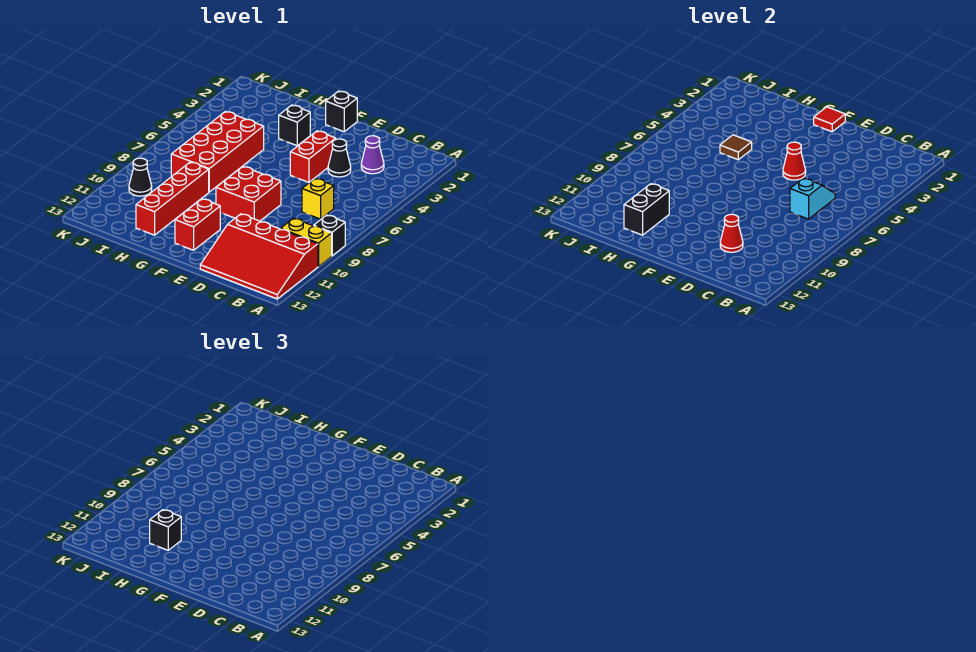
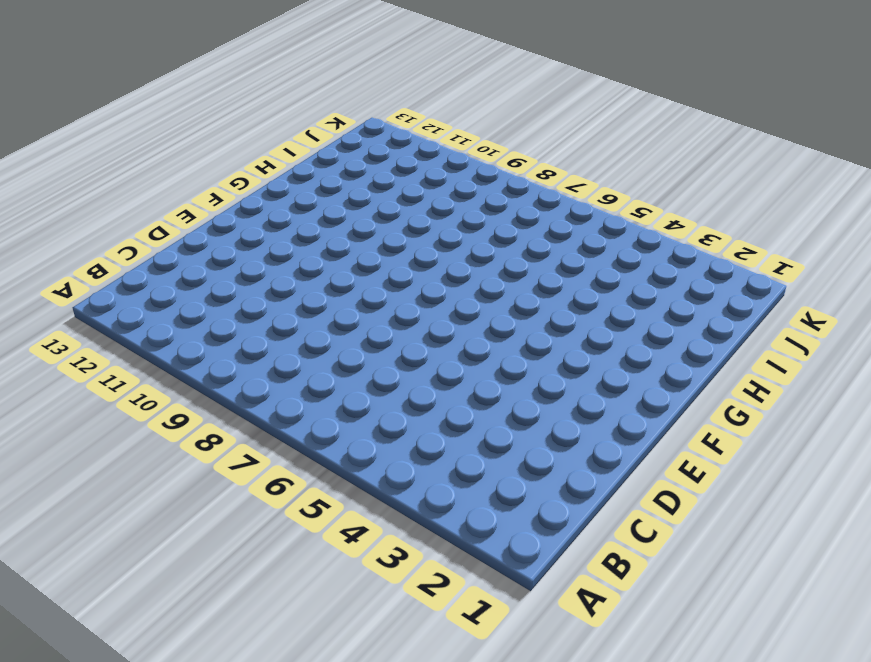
none -> black brick A9 level 1
none -> yellow brick A10:B10 level 1
none -> red slope A11:D13 level 1 top 11

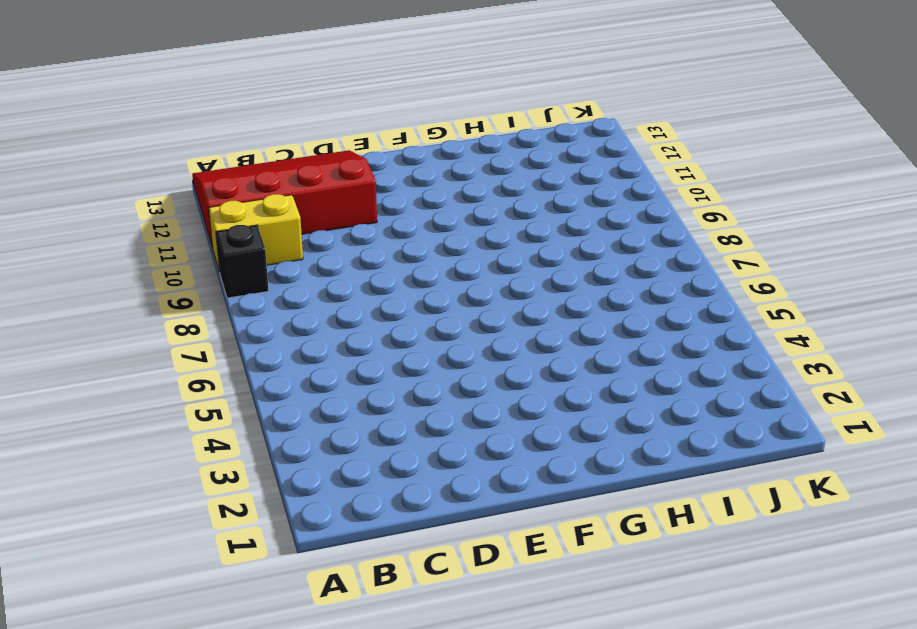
none -> purple cone C3 level 1
none -> yellow brick C7 level 1
none -> black cone D4 level 1

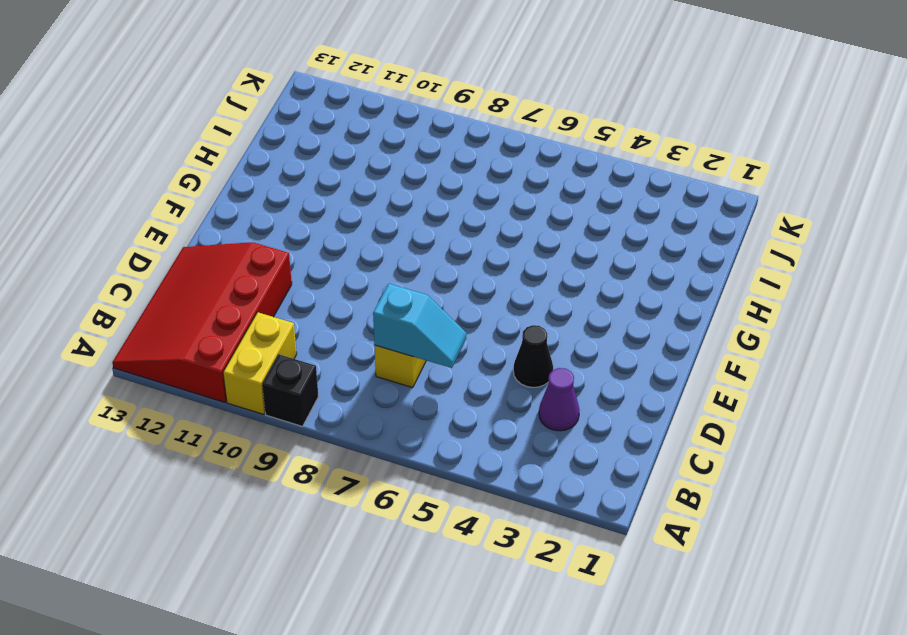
none -> red brick E4:E5 level 1
none -> red brick E8:F9 level 1
none -> black brick F1 level 1

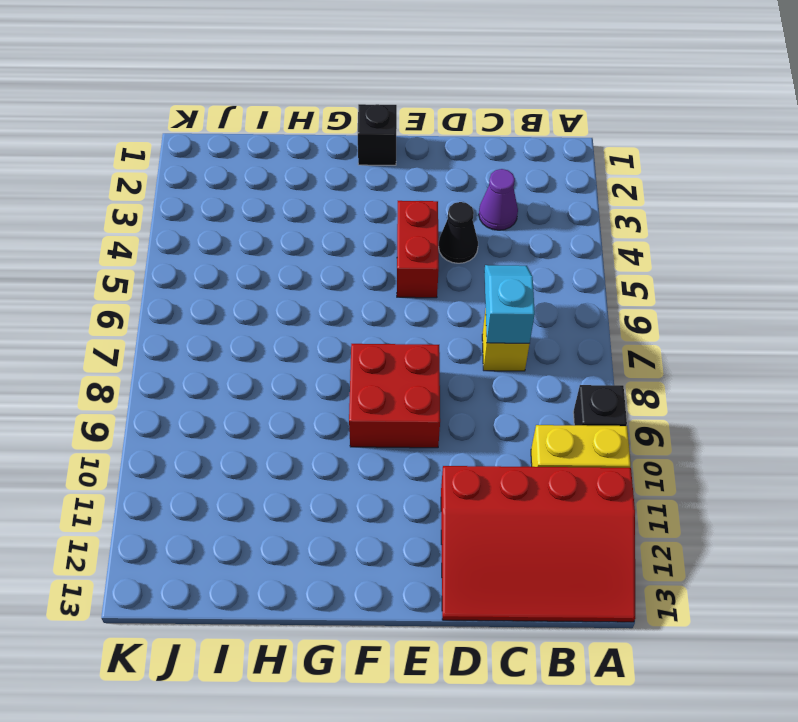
none -> red brick F11:F12 level 1
none -> black brick G3 level 1
none -> red brick H5:I8 level 1

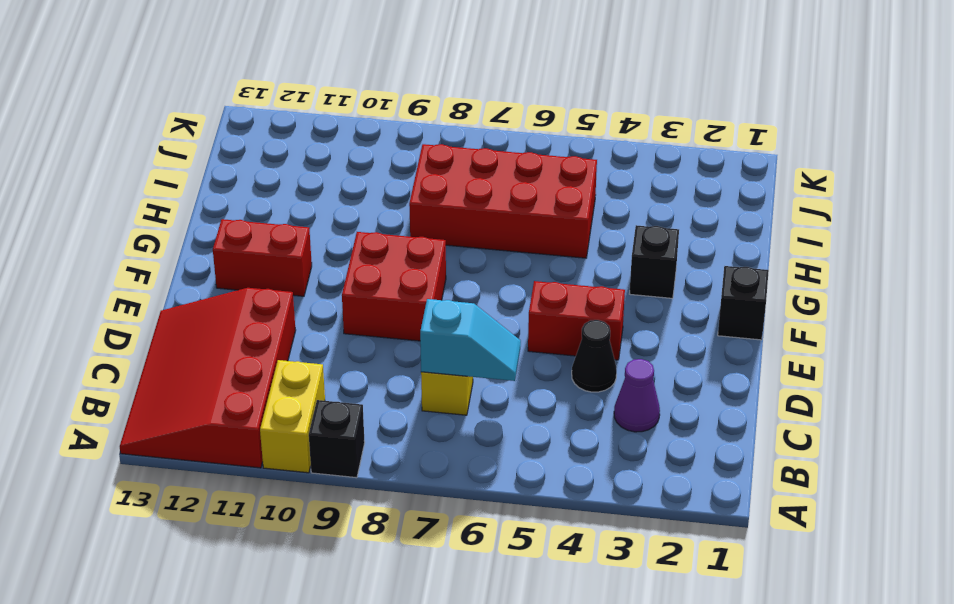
none -> red brick H9:H12 level 1
none -> black cone J10 level 1
none -> red cone D11 level 2

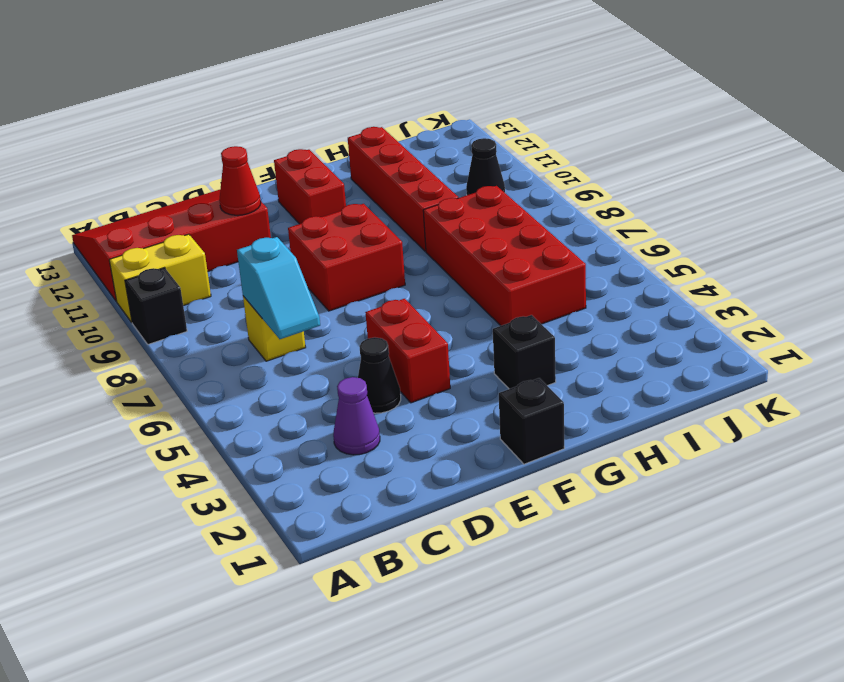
none -> red cone E5 level 2
none -> red tile F1 level 2
none -> brown tile H5 level 2

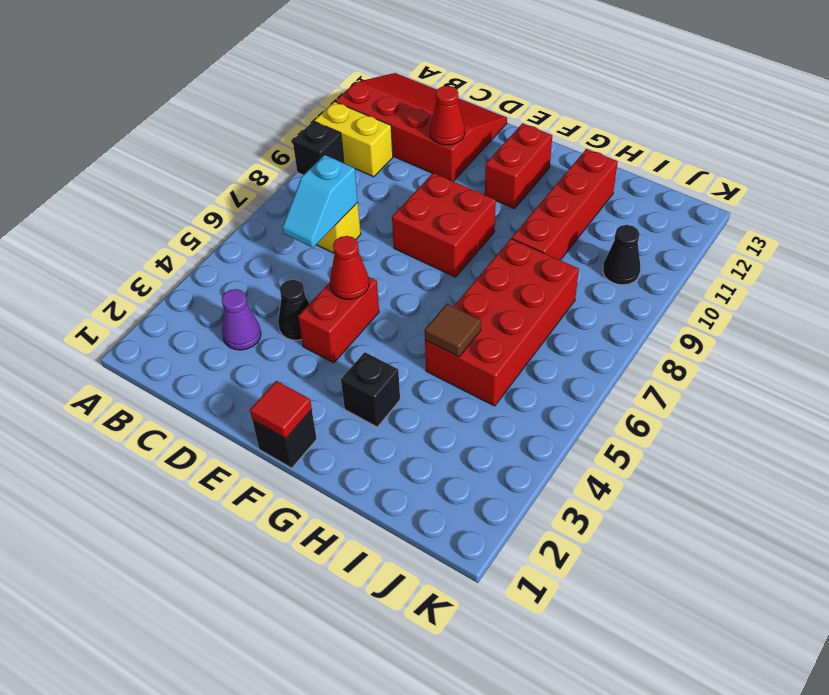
none -> black brick H11:H12 level 2
none -> black brick H11 level 3

